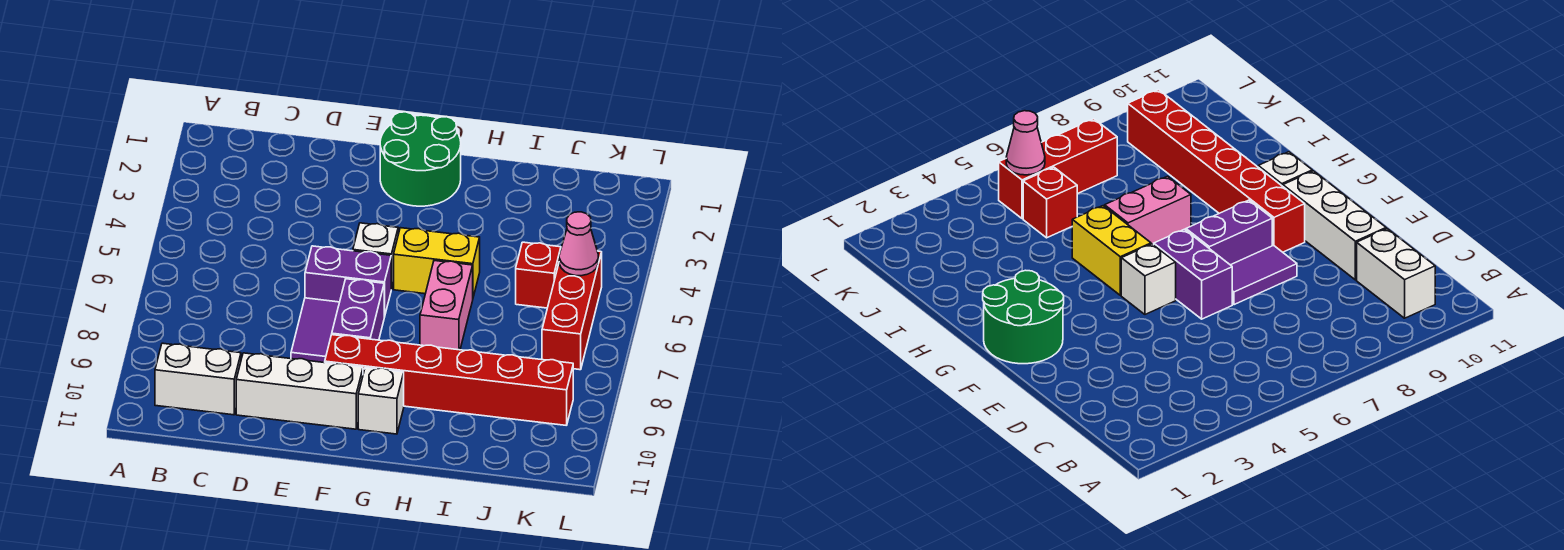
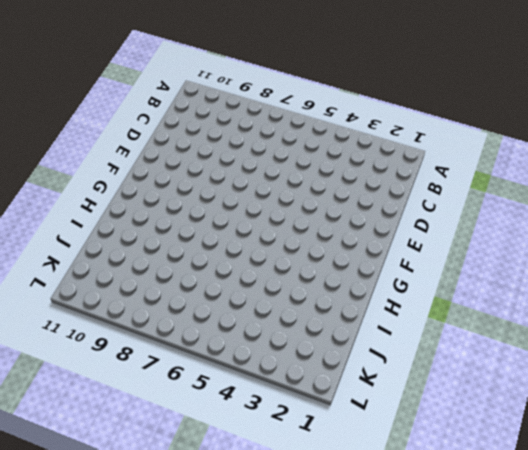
none -> white brick B10:C10 level 1
none -> white brick D10:F10 level 1
none -> purple brick E6:F6 level 1

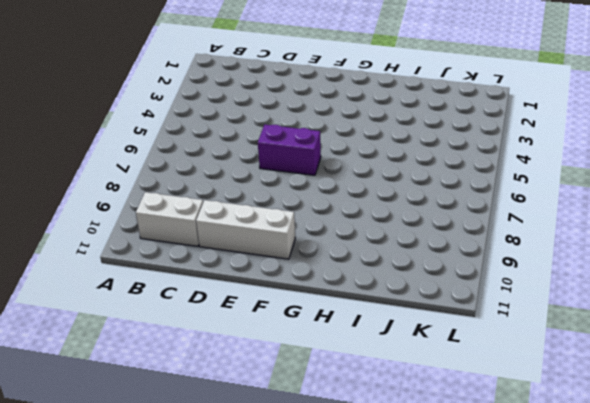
none -> purple tile E7:E8 level 1
none -> green round brick F1:G2 level 1
none -> white brick F5 level 1

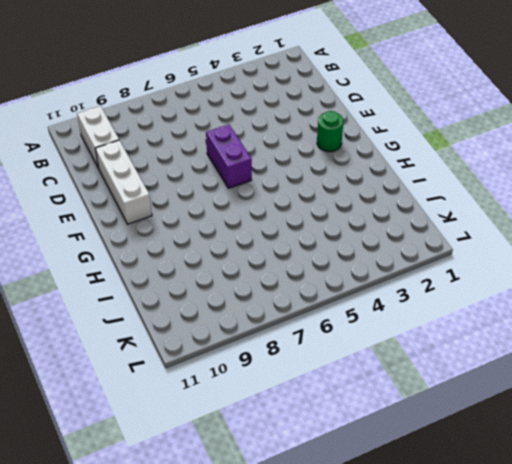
green round brick F2 level 1 -> green round brick F1:G2 level 1
none -> purple tile E7:E8 level 1
none -> white brick F5 level 1
none -> purple brick F7:F8 level 1

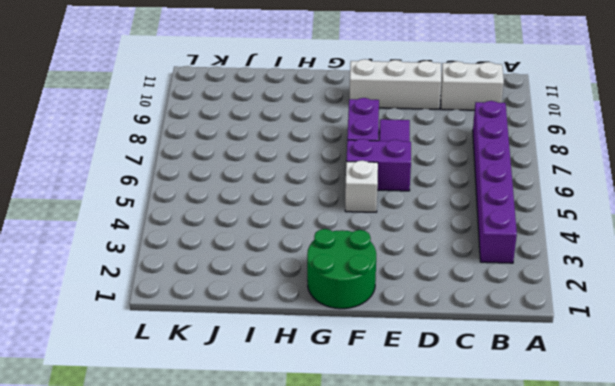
purple brick B3:B8 level 1 -> none
none -> red brick F9:K9 level 1
none -> yellow brick G5:H5 level 1
none -> white brick G10 level 1

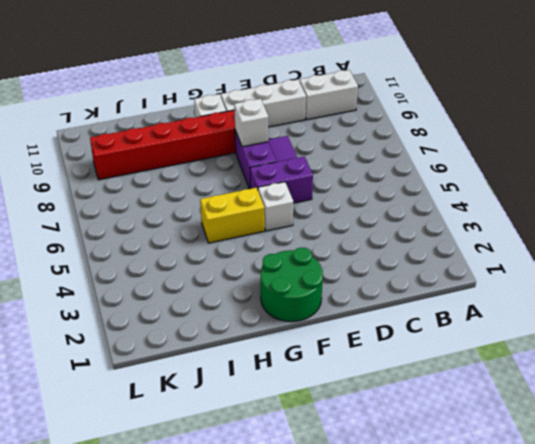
white brick F8 level 2 -> none
none -> pink brick H6:H7 level 1
none -> red brick J5 level 1
none -> red brick K5:K7 level 1

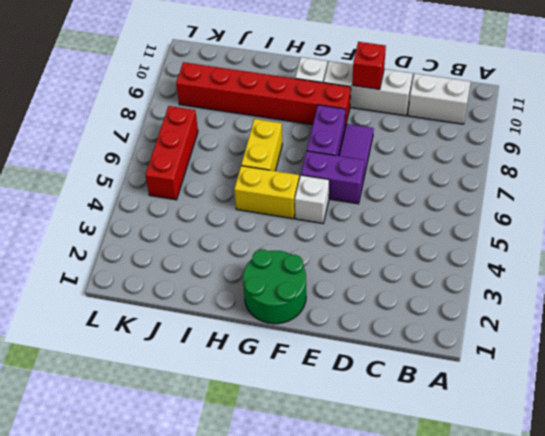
red brick E10 level 2 -> red brick J5 level 1
yellow brick H6:H7 level 1 -> pink brick H6:H7 level 1
none -> pink cone K5 level 2

